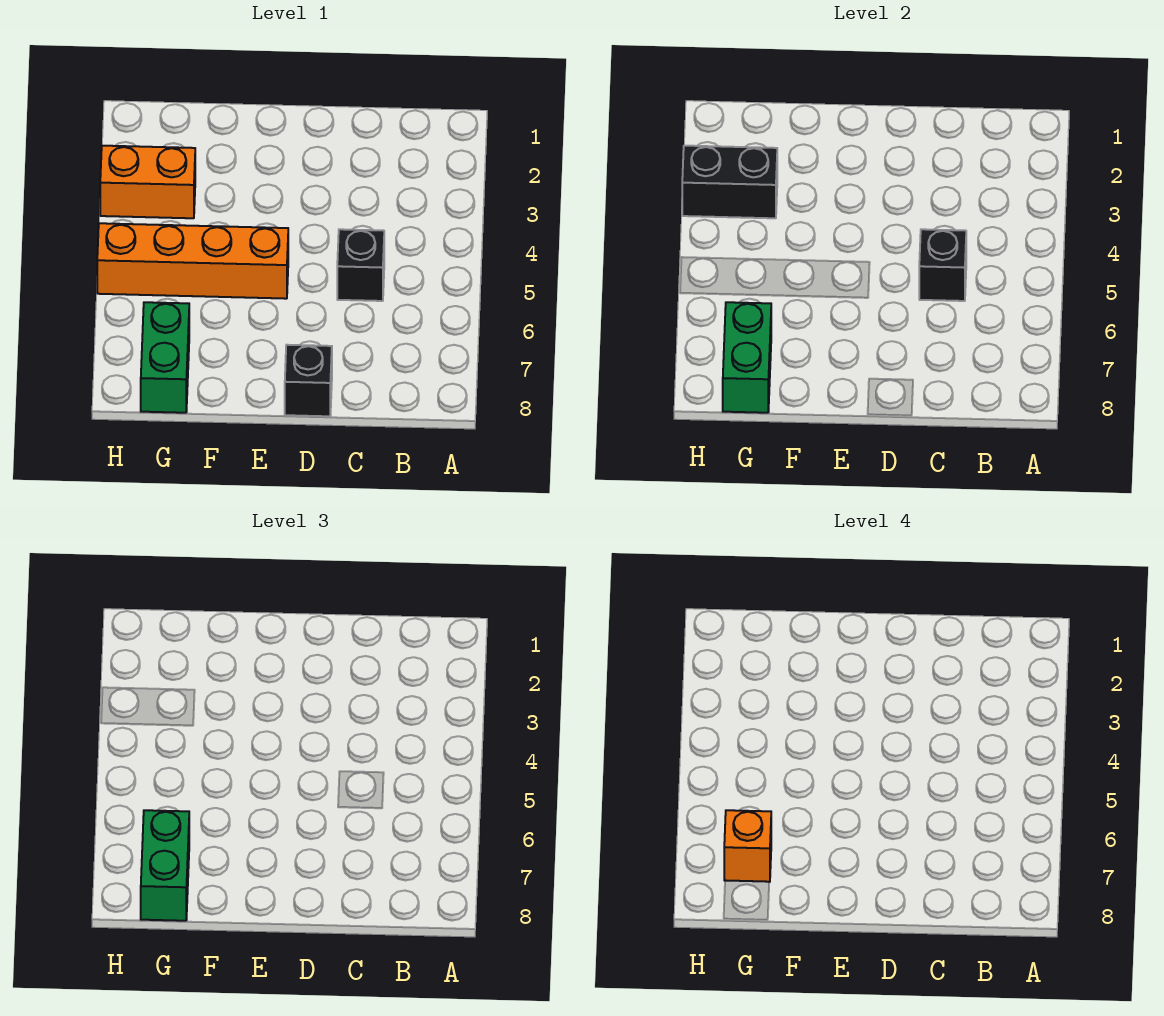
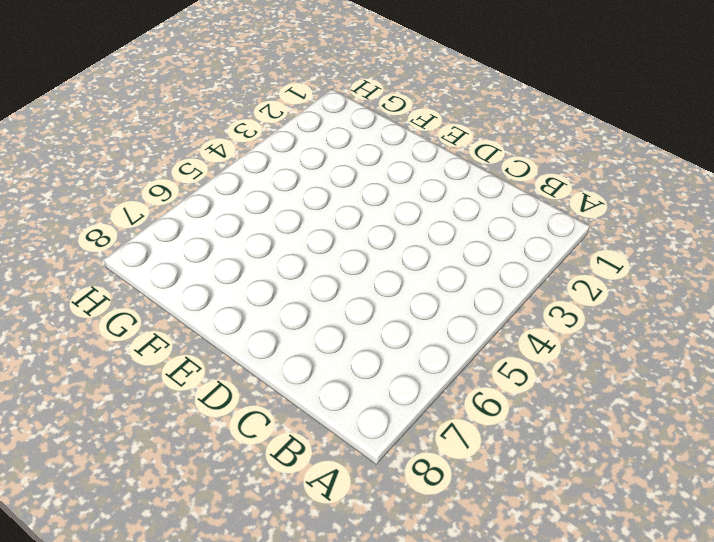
none -> black brick C5 level 1
none -> black brick D8 level 1

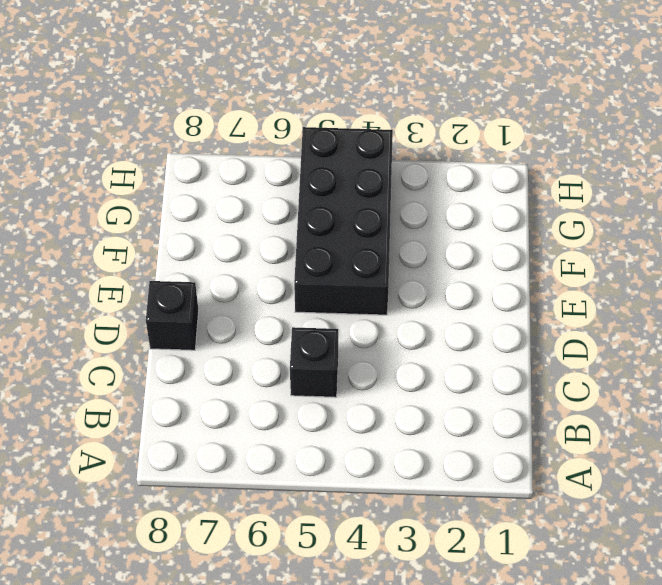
black brick E4:H5 level 1 -> orange brick E5:H5 level 1
none -> orange brick G3:H3 level 1
none -> green brick G7:G8 level 1

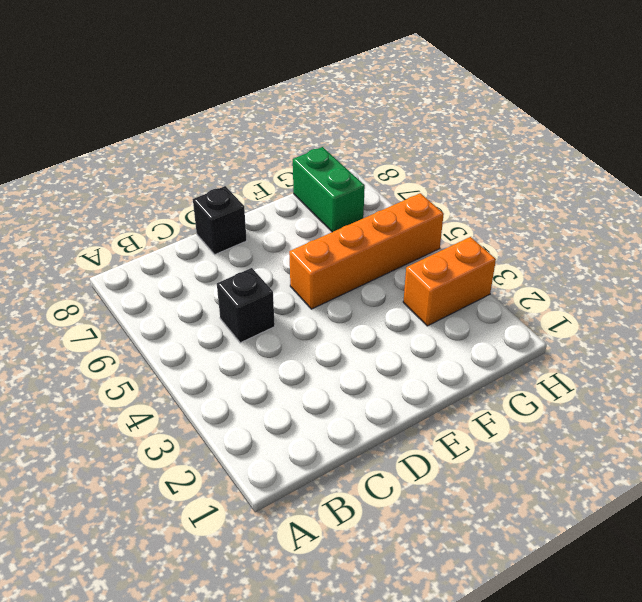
none -> black brick C5 level 2
none -> black brick G3:H3 level 2

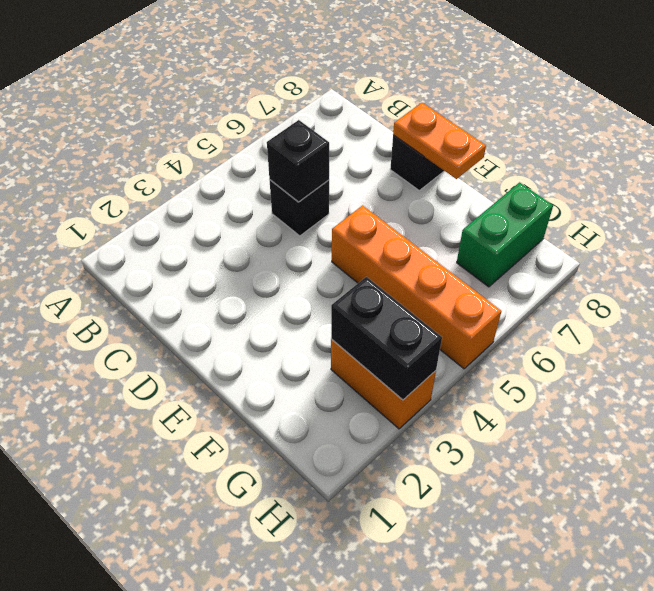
orange plate D8:E8 level 2 -> none
none -> green brick G7:G8 level 2
none -> green brick G7:G8 level 3

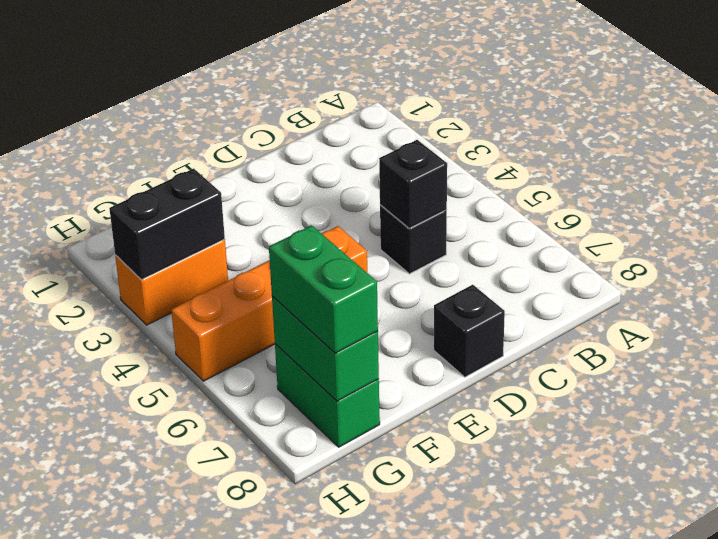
none -> orange brick G7 level 4

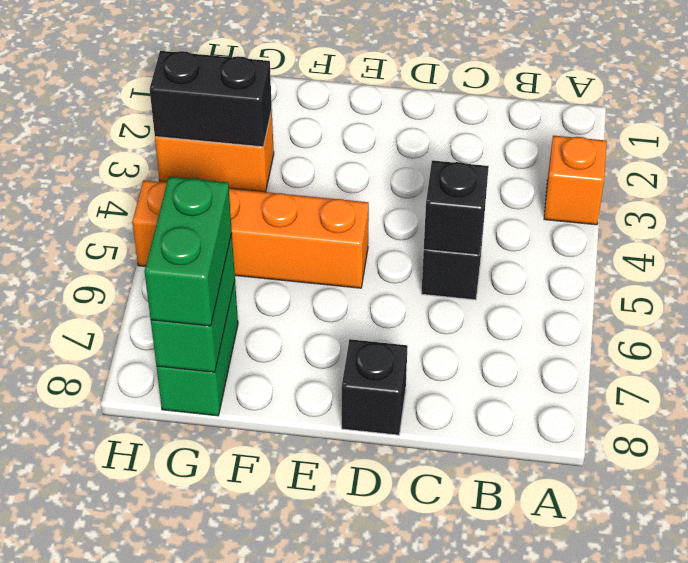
orange brick A3 level 1 -> orange brick G7 level 4

